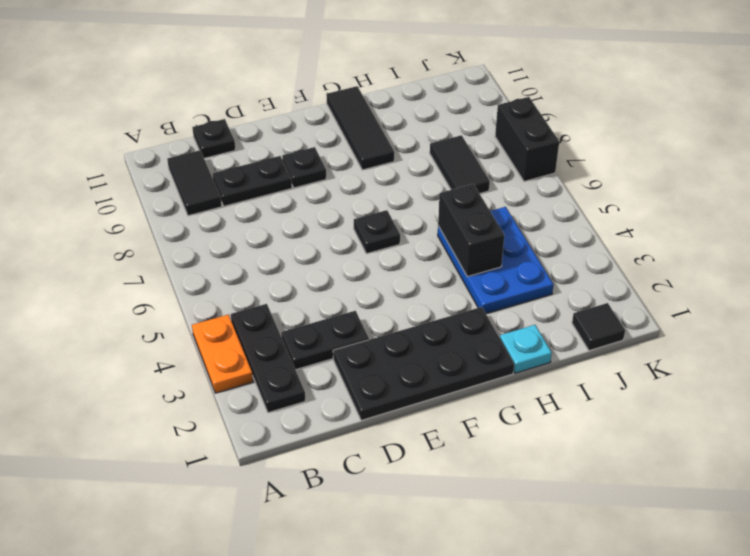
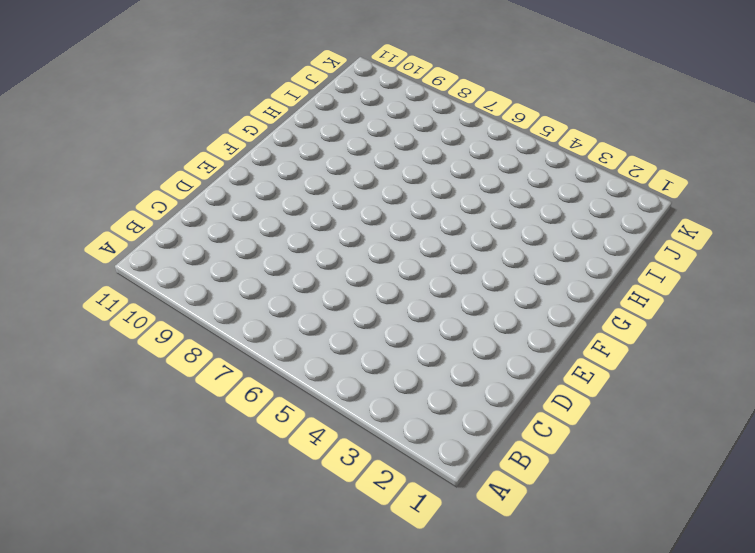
none -> orange plate A3:A4 level 1
none -> black plate B2:B4 level 1
none -> black tile B9:B10 level 1

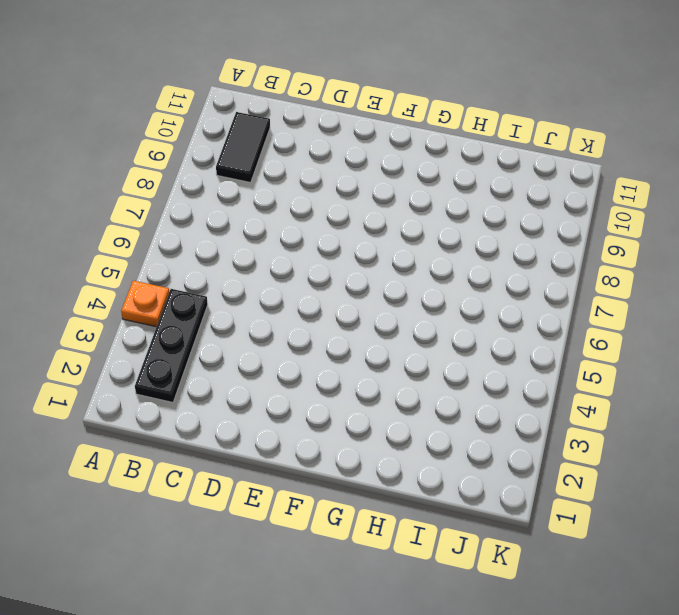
orange plate A4 level 1 -> orange plate A3:A4 level 1
none -> black plate C3:D3 level 1
none -> black plate C9:D9 level 1
none -> black plate C11 level 1

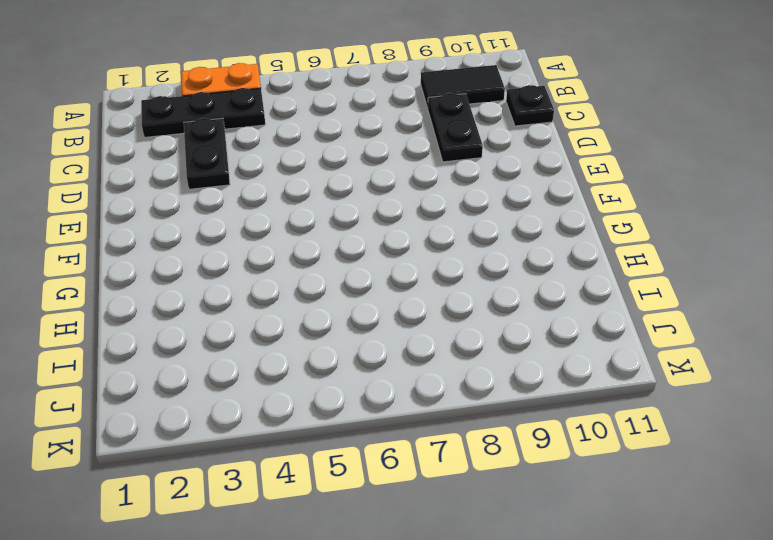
none -> black plate D1:G2 level 1
none -> black plate E9 level 1
none -> black plate F6 level 1

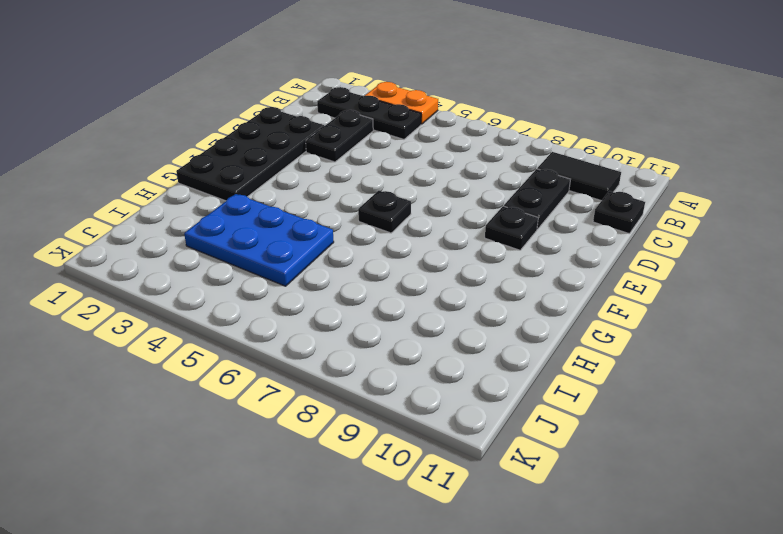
none -> black tile G9:G11 level 1
none -> cyan plate H1 level 1
none -> black tile I7:I8 level 1

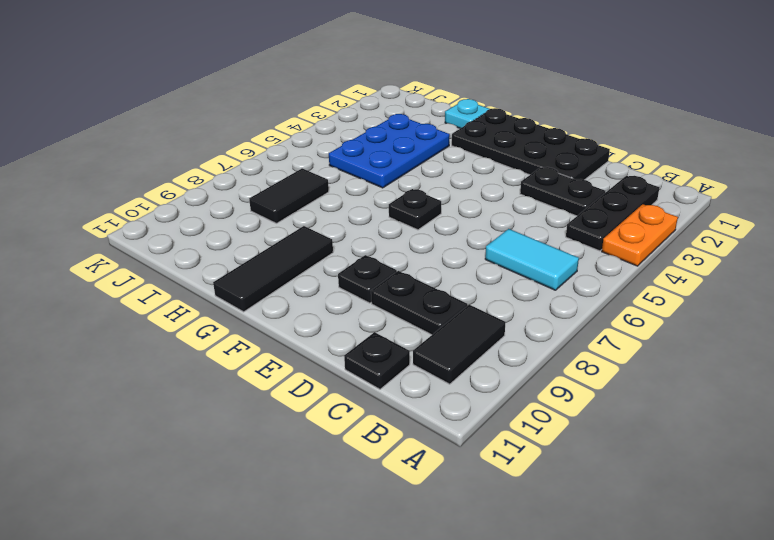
cyan tile B6:C6 level 1 -> none
none -> black tile J1 level 1
none -> black brick K7:K8 level 1
none -> black brick H4:H5 level 2

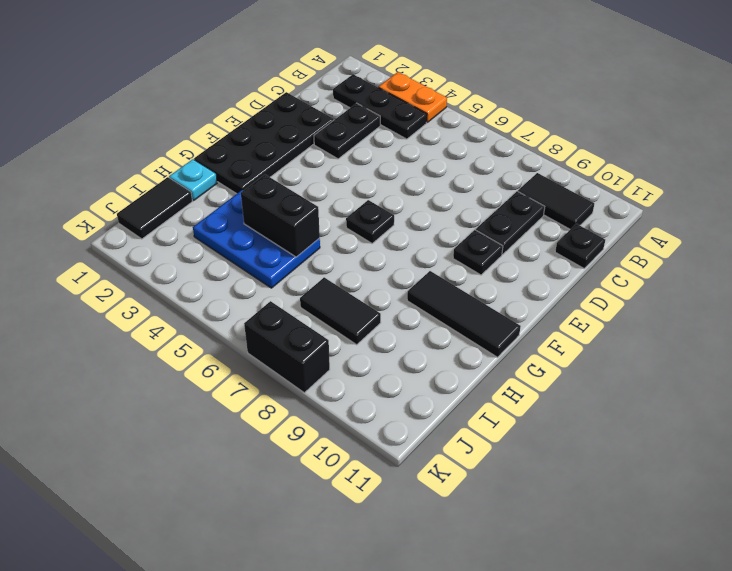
black tile I1:J1 level 1 -> black tile J1 level 1

